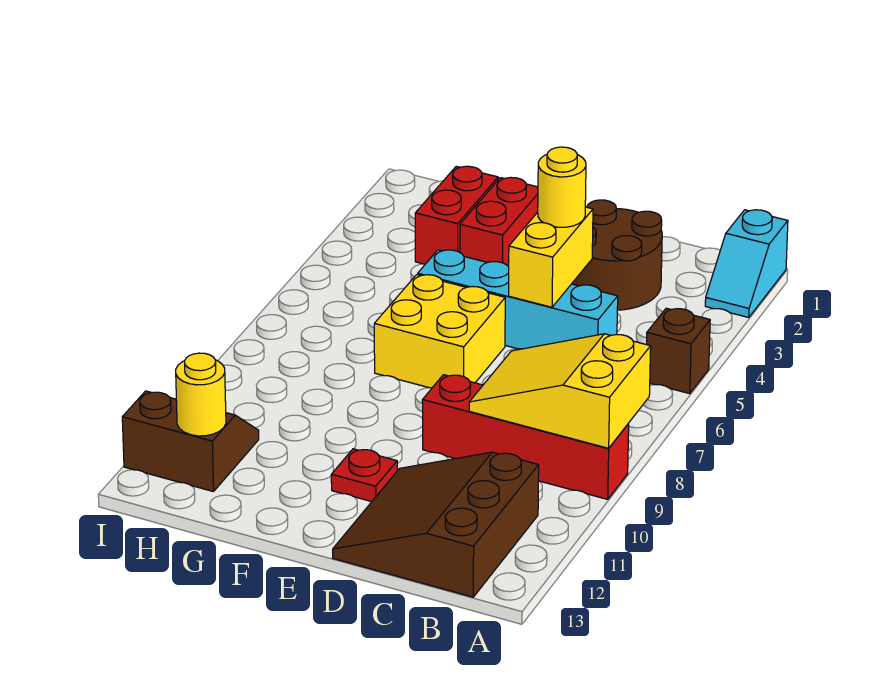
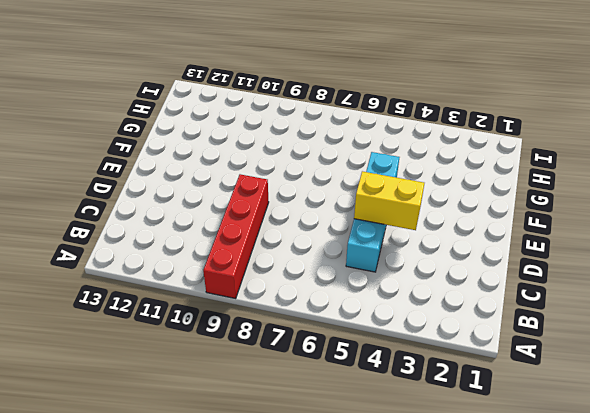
none -> cyan slope A1:A2 level 1 top 1
none -> brown brick A5 level 1
none -> brown slope B11:D13 level 1 top B

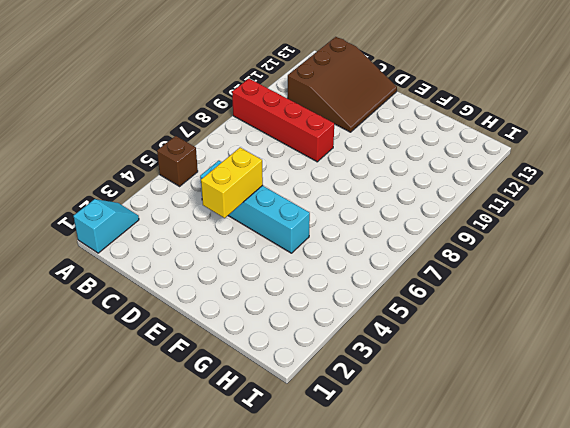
none -> brown round brick C2:D3 level 1
none -> yellow brick E6:F7 level 1
none -> red plate E11 level 1

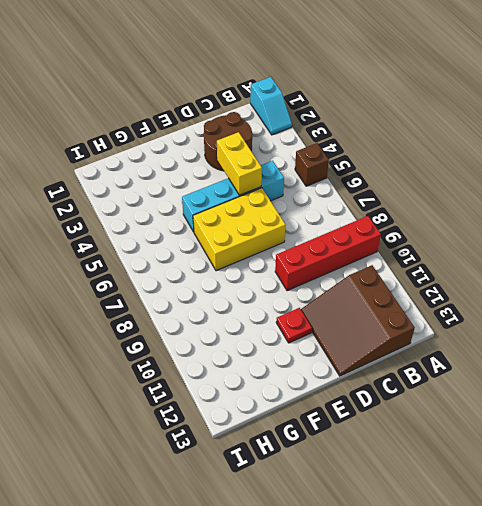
yellow brick D6:F7 level 1 -> yellow brick E6:F7 level 1
none -> red brick F2:F3 level 1
none -> red brick G2:G3 level 1
none -> brown slope H11:I12 level 1 top 12

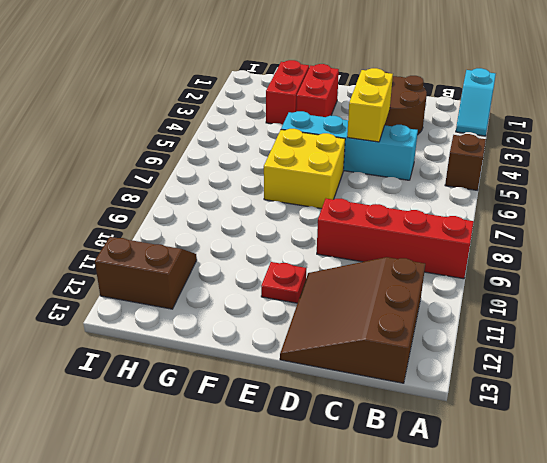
none -> yellow slope A8:C9 level 2 top A
none -> yellow round brick H12 level 2
none -> yellow round brick D4 level 3

